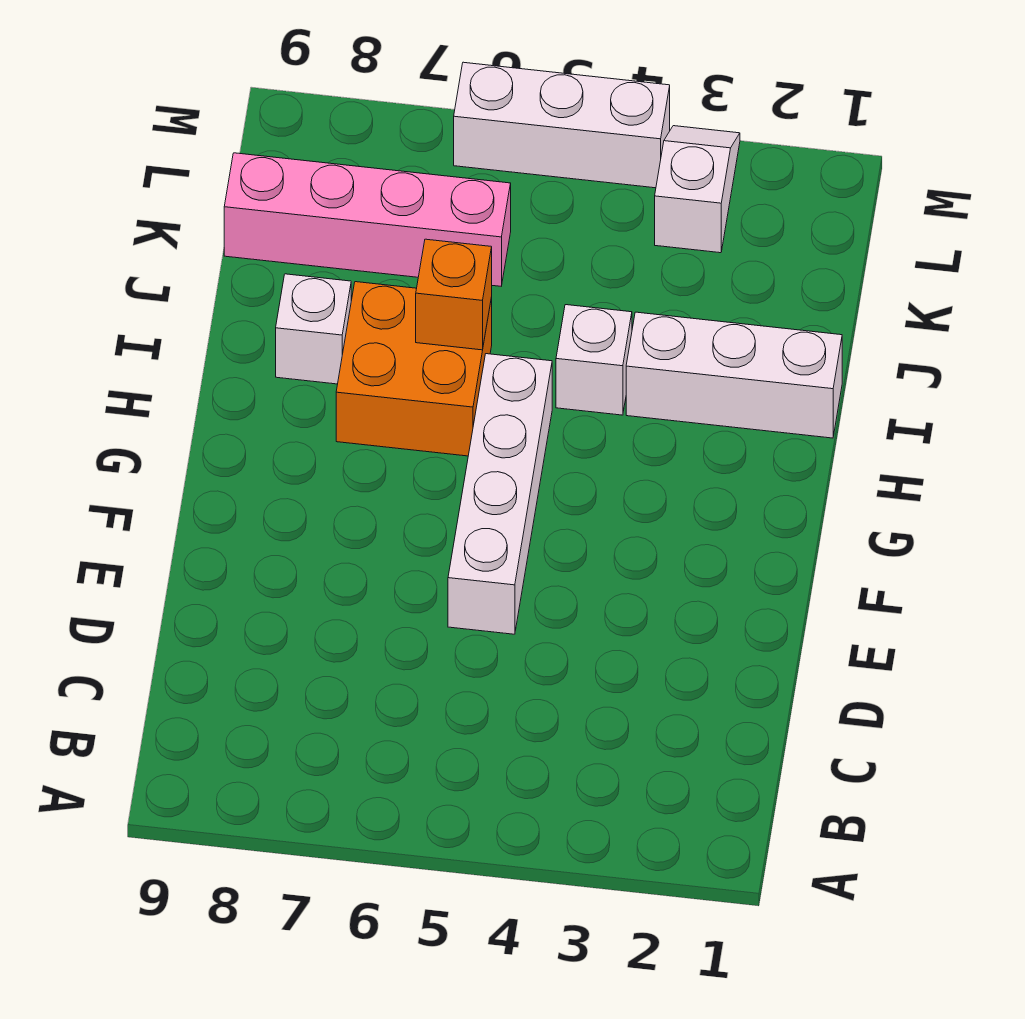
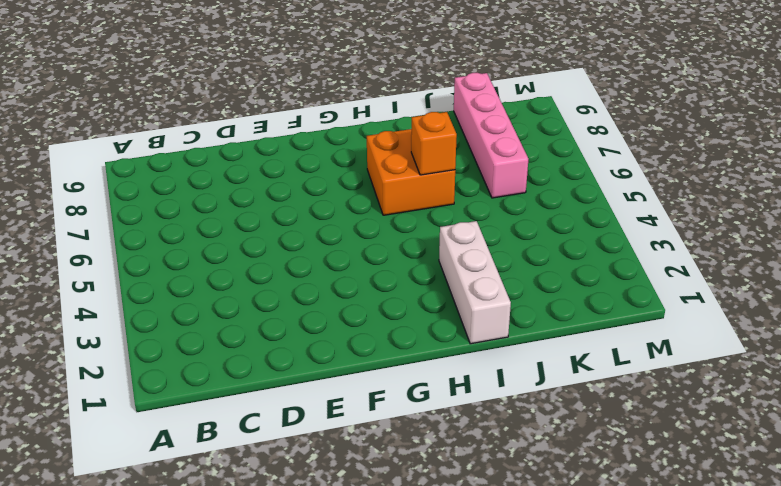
none -> white brick E5:H5 level 1
none -> white brick I4 level 1

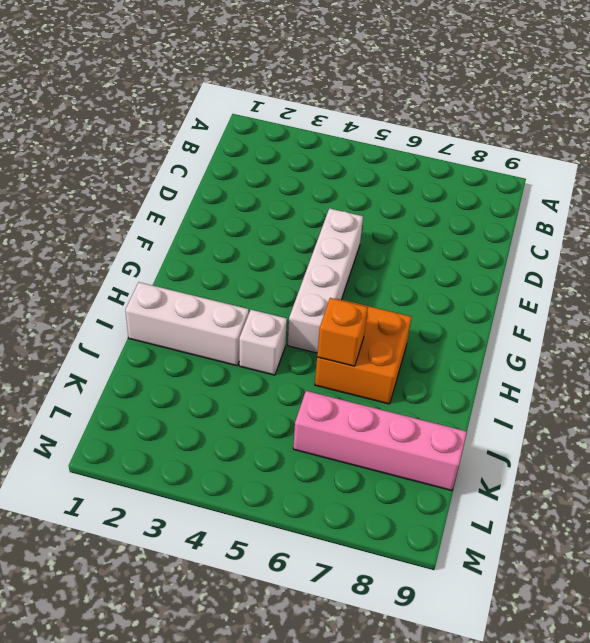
none -> white brick I8 level 1
none -> white slope L3:M3 level 1 top L

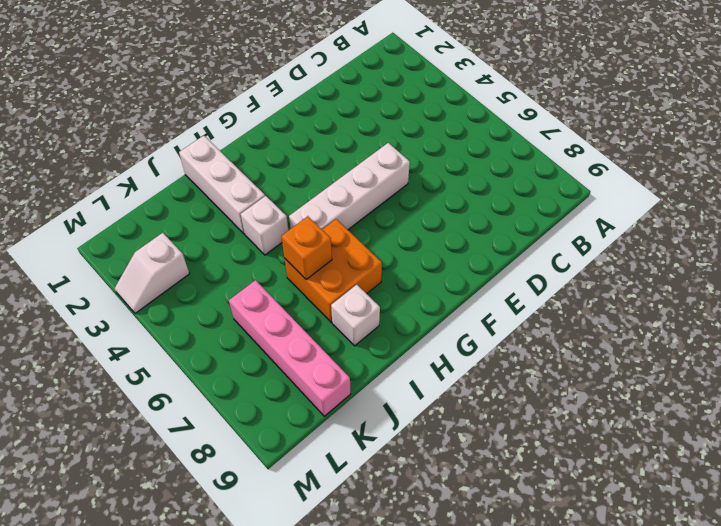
none -> white brick M4:M6 level 1

